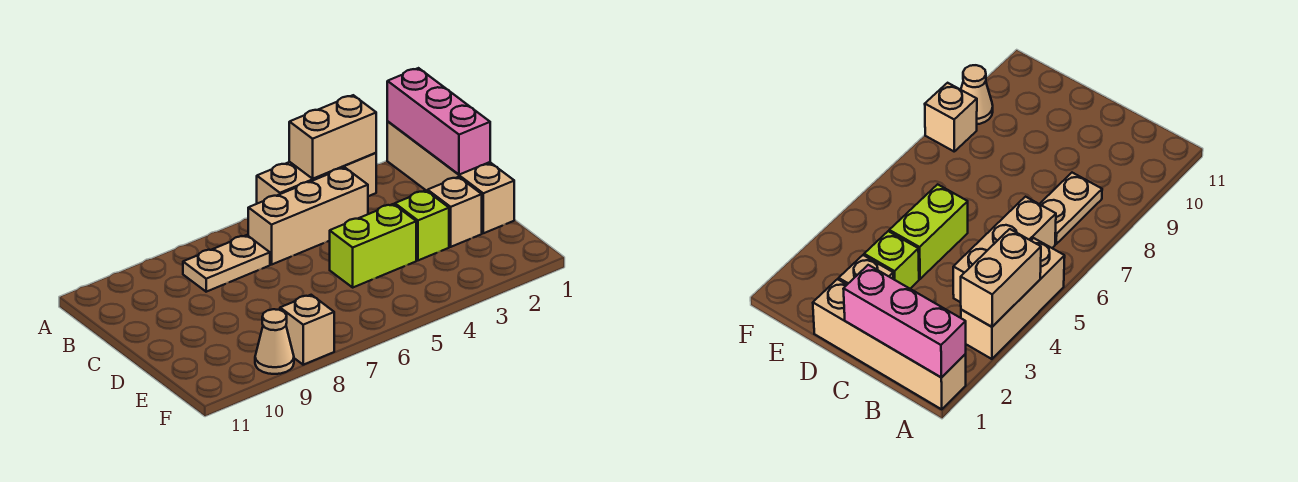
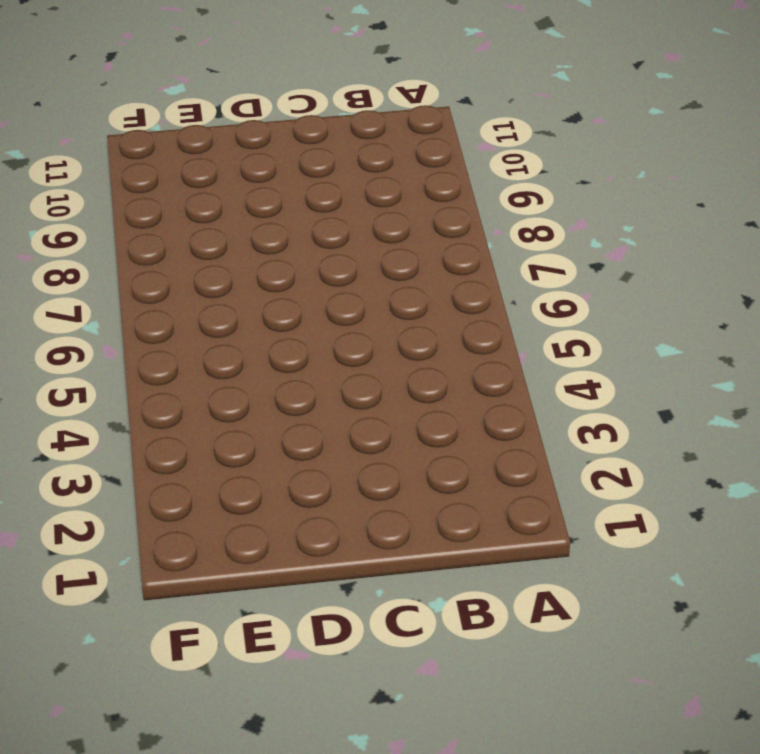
none -> tan brick A1:D1 level 1
none -> tan brick A3:A5 level 1

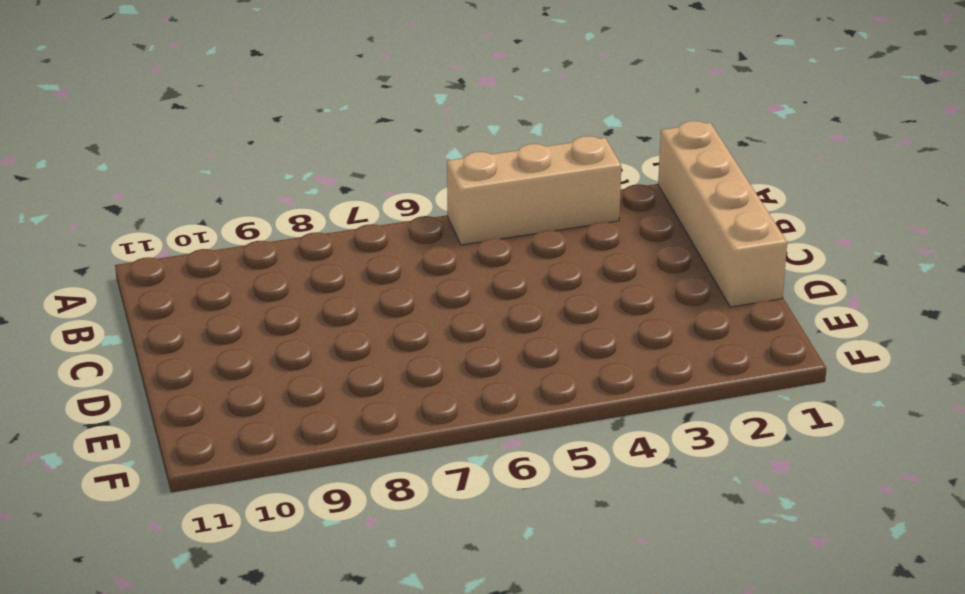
none -> tan brick B4:B6 level 1
none -> tan plate B7:B8 level 1

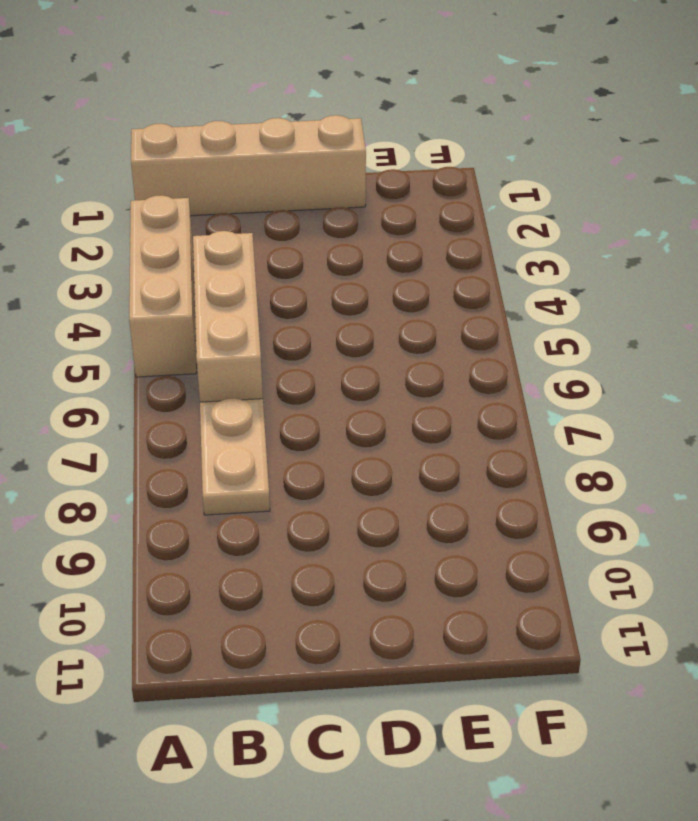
none -> tan brick D2 level 1
none -> lime brick D3 level 1

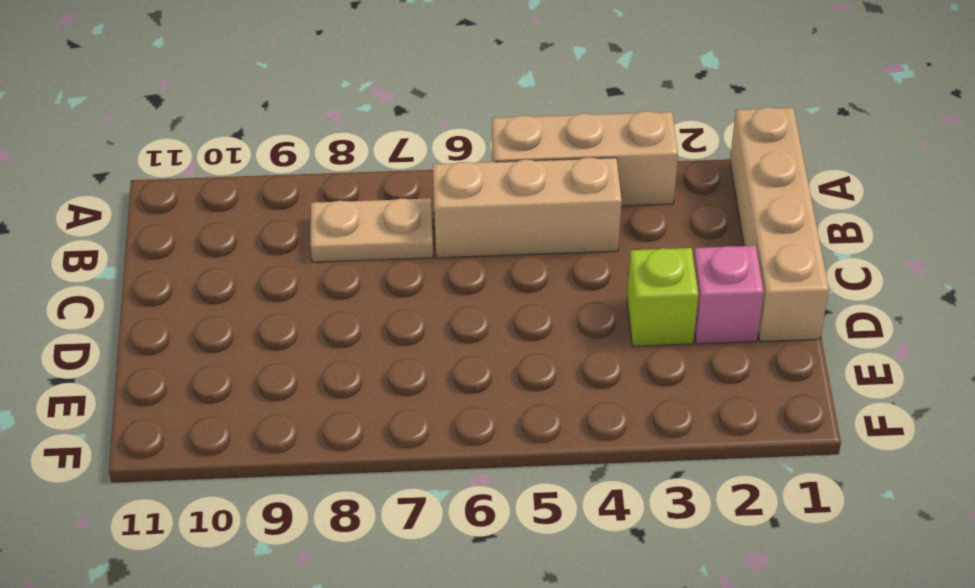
pink brick D2 level 1 -> tan brick D2 level 1
none -> lime brick D4:D5 level 1
none -> tan brick F8 level 1

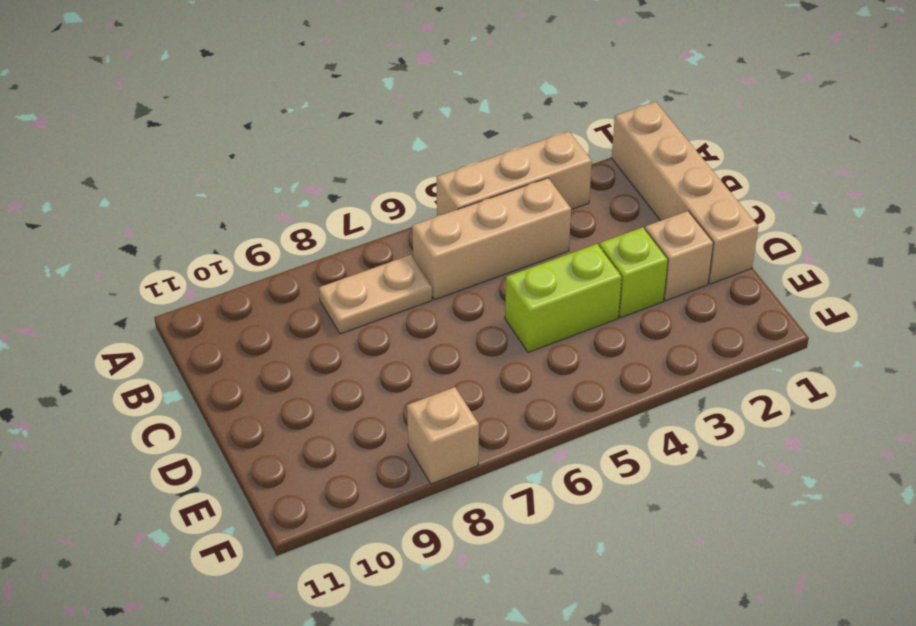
none -> tan cone F9 level 1
none -> pink brick A1:C1 level 2

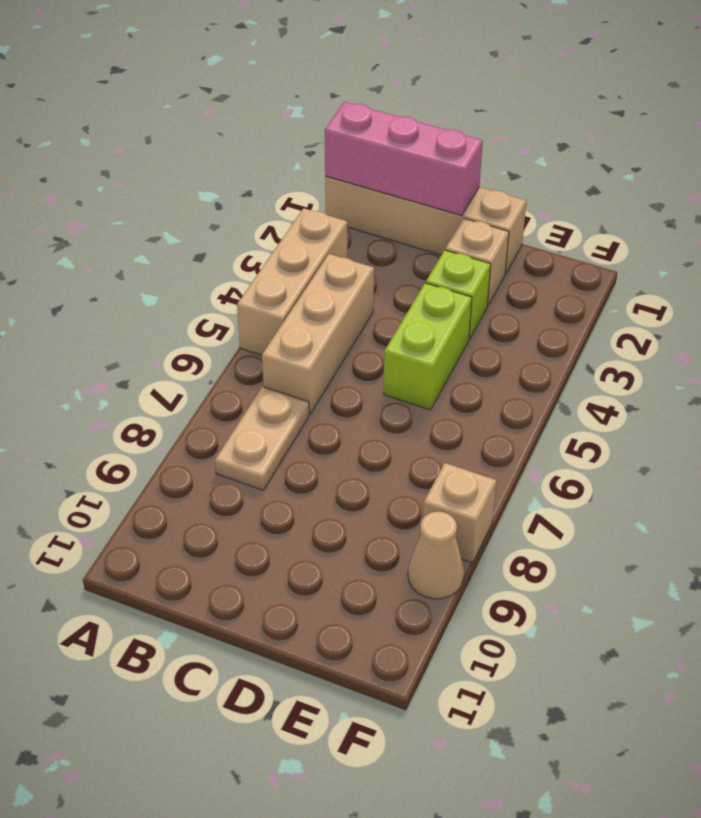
none -> tan brick A3:A4 level 2

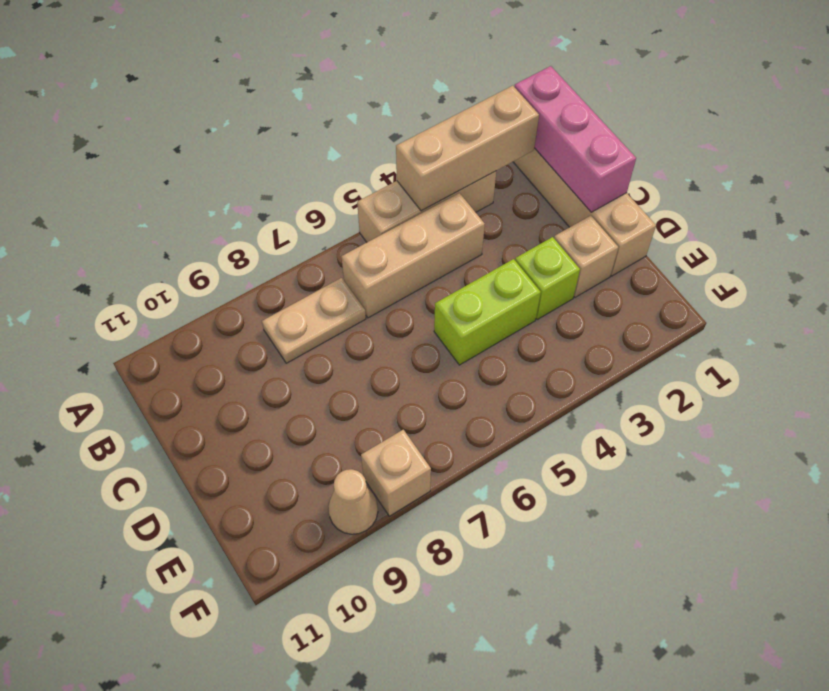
tan brick A2:A4 level 2 -> tan brick A3:A4 level 2

